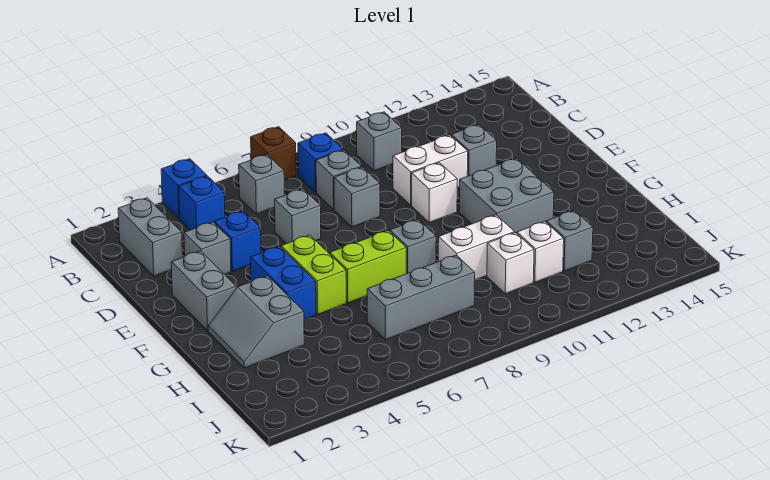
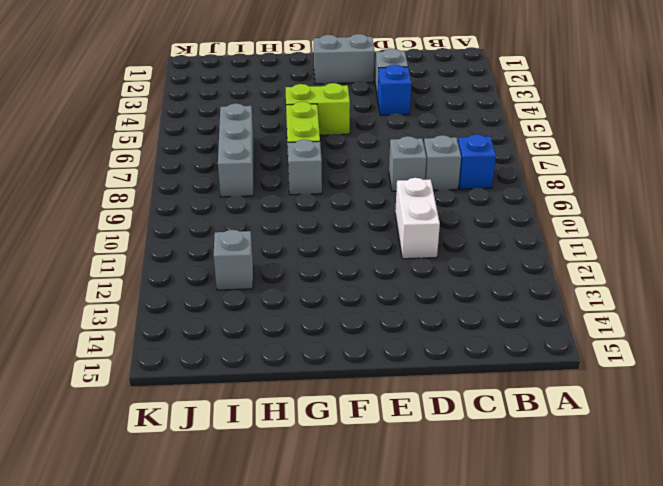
none -> blue brick A4 level 1
none -> brown brick A7 level 1
none -> grey brick B2:C2 level 1

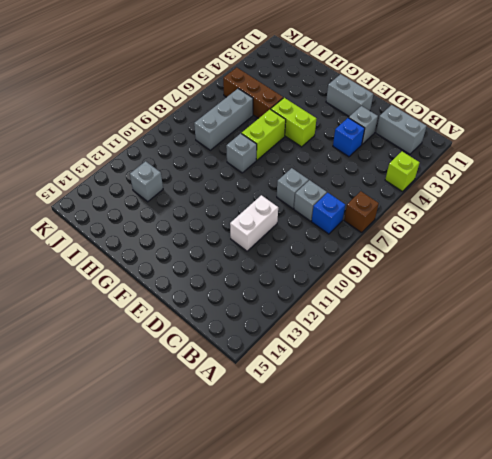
lime brick A4 level 1 -> blue brick A4 level 1
brown brick H5:J5 level 1 -> none
none -> blue brick B4 level 1
none -> grey brick B6 level 1
none -> grey brick B10 level 1

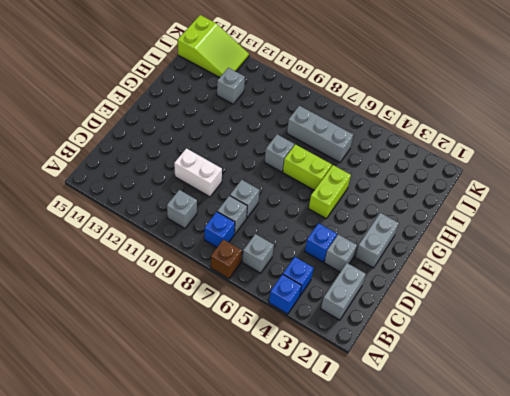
lime slope J13:K15 level 1 top 15 -> none
none -> grey brick D6 level 1
none -> grey brick D12 level 1
none -> white brick E10 level 1

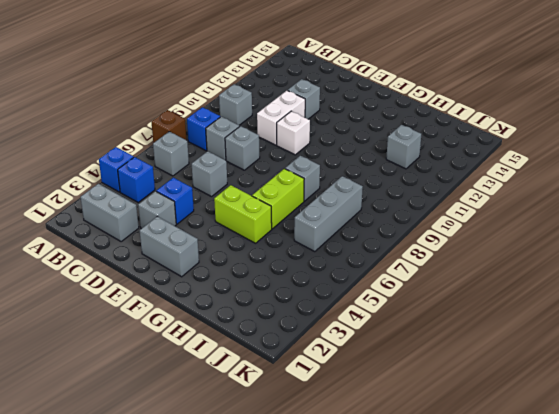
none -> blue brick F4:G4 level 1
none -> grey brick F11:G12 level 1
none -> grey slope G2:H3 level 1 top 3

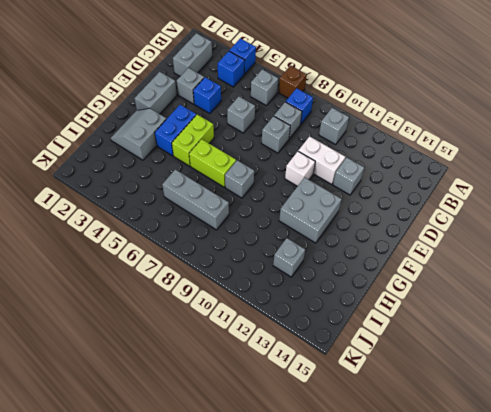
none -> white brick H9:H10 level 1
none -> white brick I10 level 1
none -> white brick I11 level 1

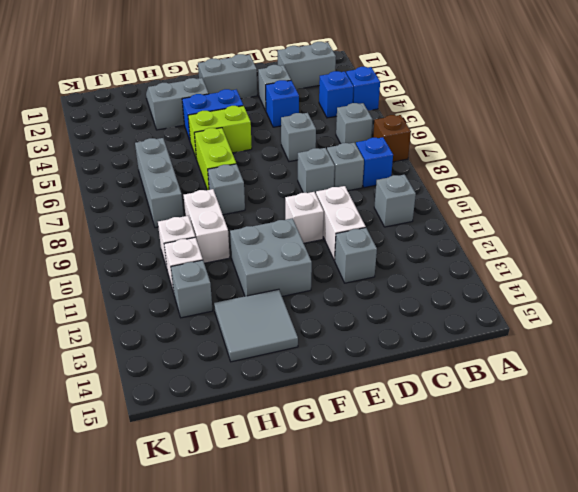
grey tile G13:H14 level 1 -> none

